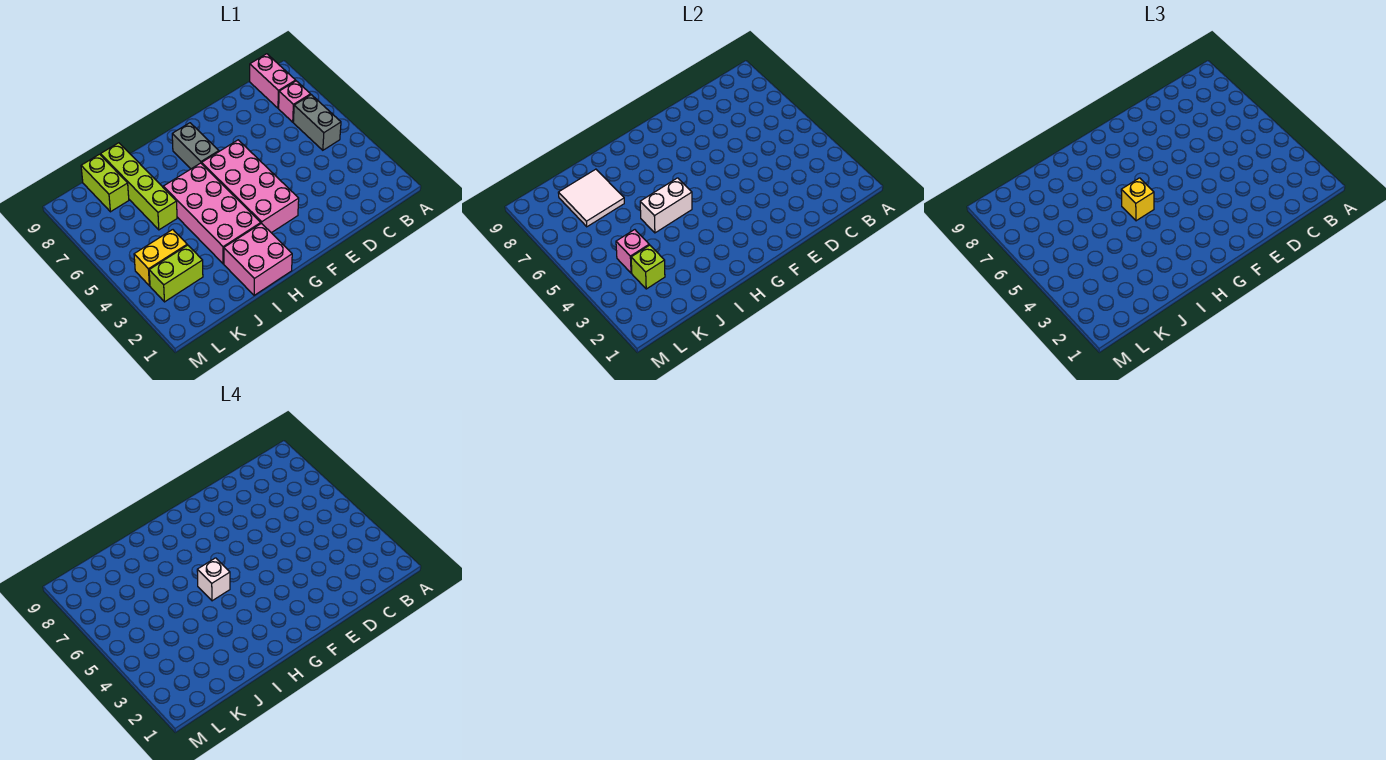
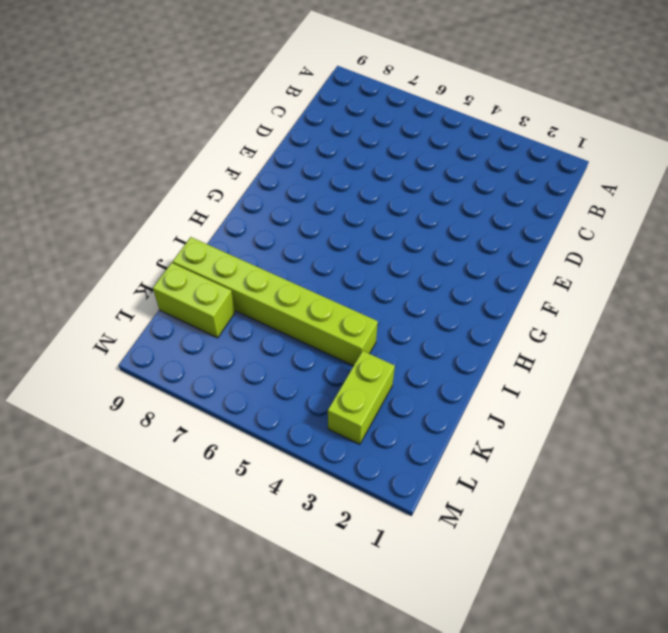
lime brick J4:J9 level 1 -> lime brick J6:J9 level 1
none -> grey brick B5:B6 level 1
none -> pink brick B7 level 1
none -> pink brick B8:B9 level 1

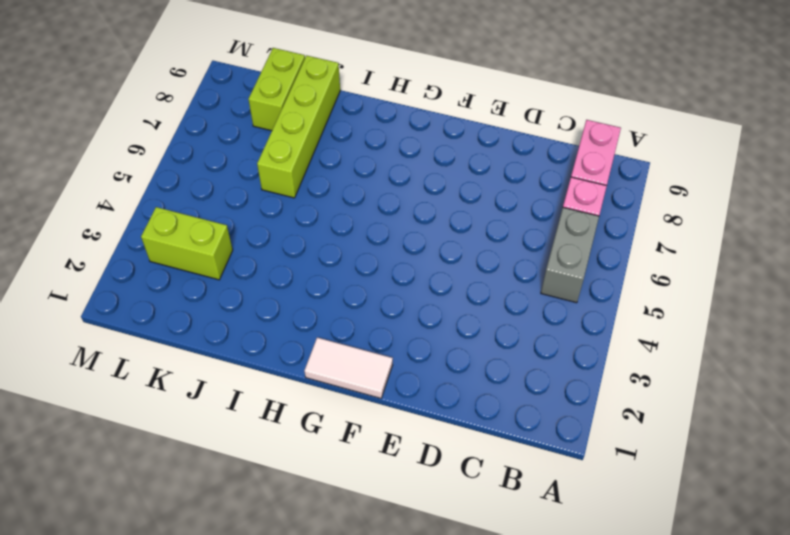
white tile F1:G1 level 1 -> none
none -> pink brick F3:G6 level 1
none -> grey brick G7:G8 level 1
none -> pink brick H1:I2 level 1

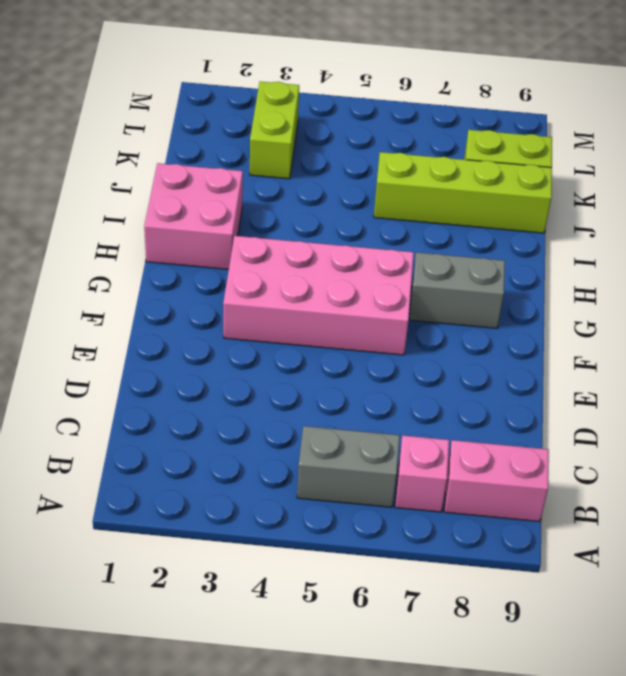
none -> pink brick H3:I6 level 1
none -> yellow brick K4:L4 level 1
none -> white brick H5:I5 level 2

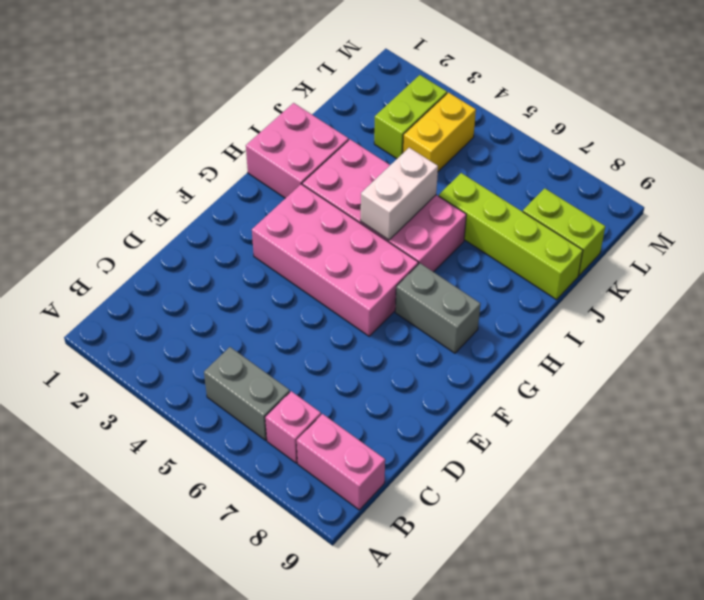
none -> white tile J7:K8 level 2
none -> lime brick K3 level 2
none -> pink brick K4 level 2

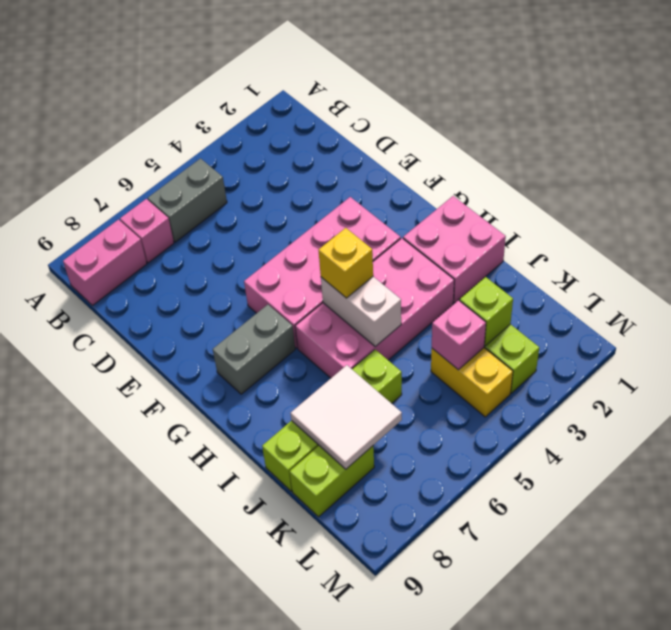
none -> white brick H5 level 4

